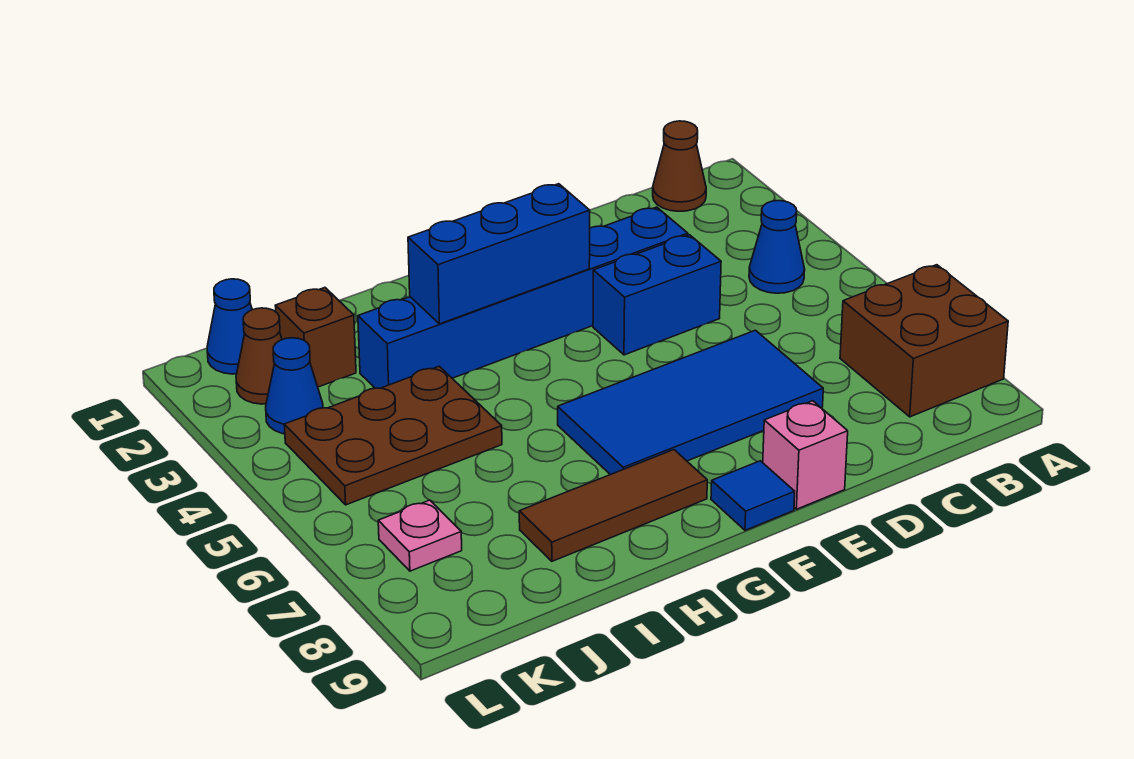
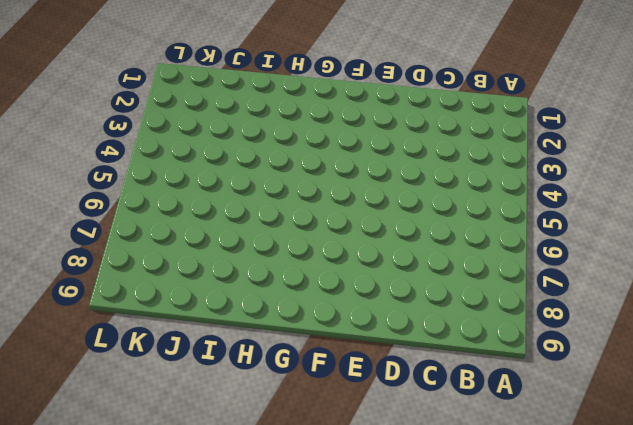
none -> brown brick A7:B8 level 1
none -> brown cone B1 level 1
none -> blue cone B4 level 1

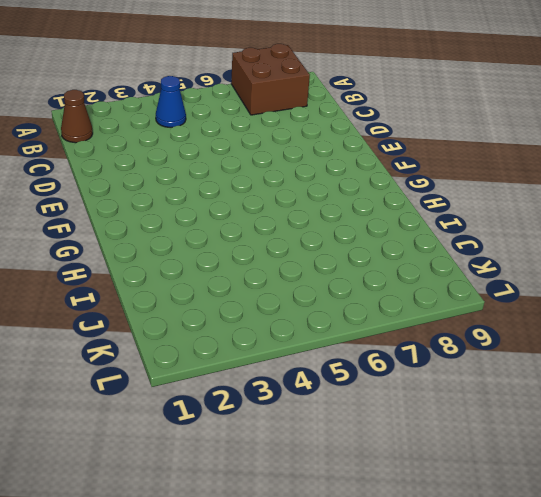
none -> blue brick D3:I3 level 1
none -> blue brick D4:E4 level 1
none -> blue tile D6:G7 level 1

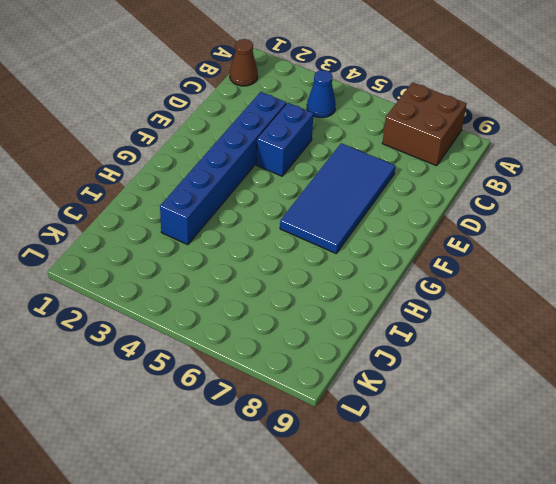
none -> pink brick E9 level 1
none -> blue tile F9 level 1
none -> brown tile G8:I8 level 1

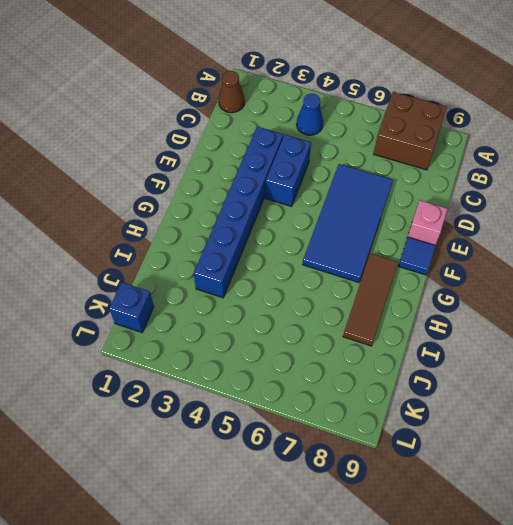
blue brick K1 level 1 -> blue cone K1 level 1
none -> brown plate I4:K5 level 1
none -> brown brick J2 level 1
none -> brown cone K2 level 1

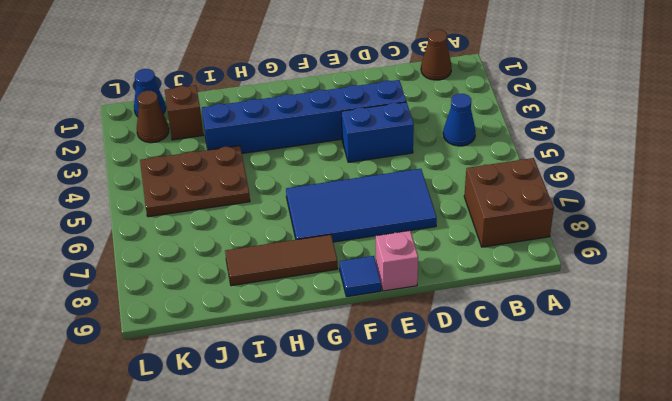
none -> blue cone K3 level 1
none -> pink plate K7 level 1
none -> blue brick F3:H3 level 2

